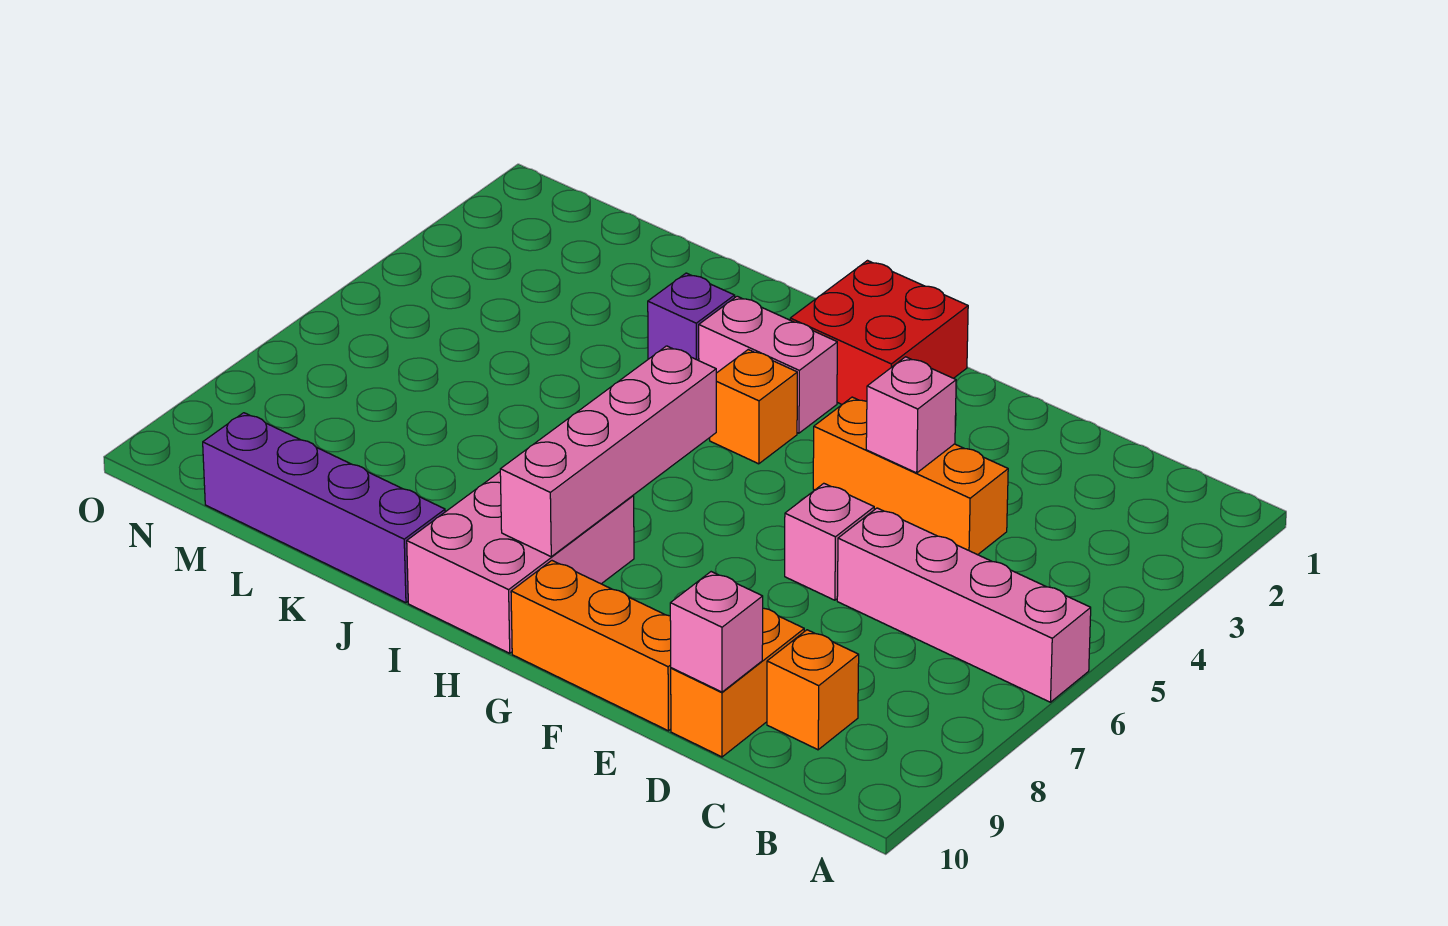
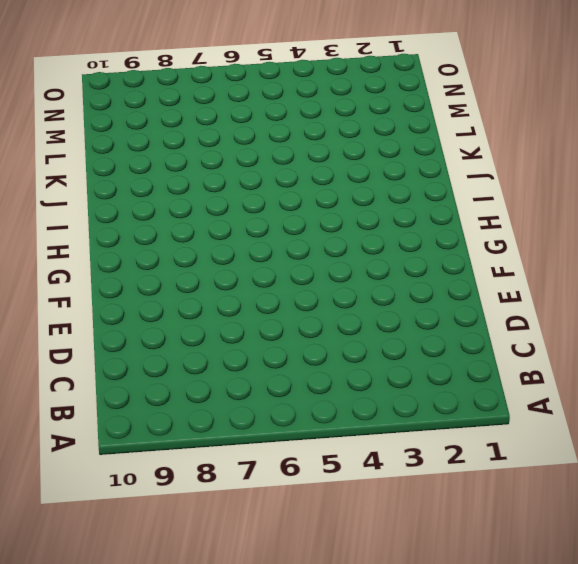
none -> pink brick A6:D6 level 1
none -> orange brick C9 level 1
none -> orange brick D4:F4 level 1

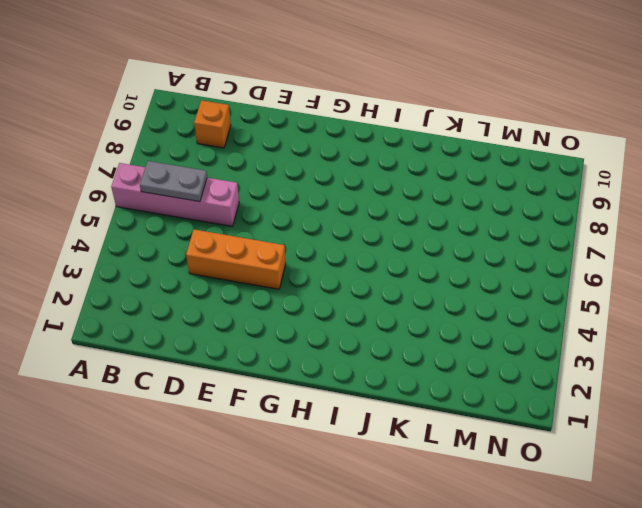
grey plate B6:C6 level 2 -> none
none -> orange brick D9:D10 level 1
none -> pink brick E6 level 1
none -> orange brick E10:G10 level 1

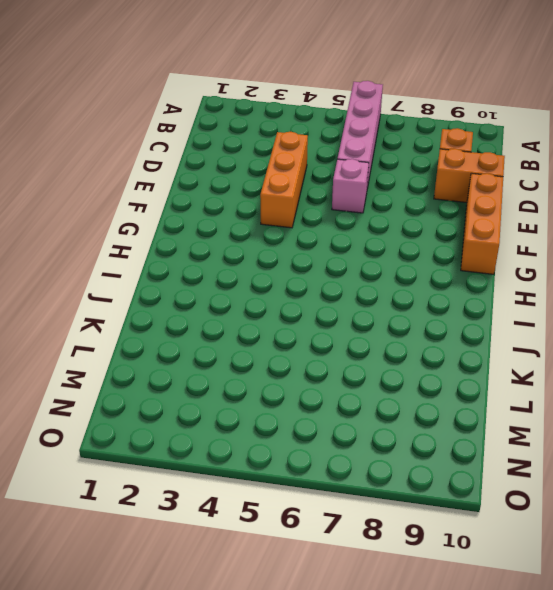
none -> red brick G1:H2 level 1
none -> pink brick H3:I3 level 1
none -> orange brick H4 level 1

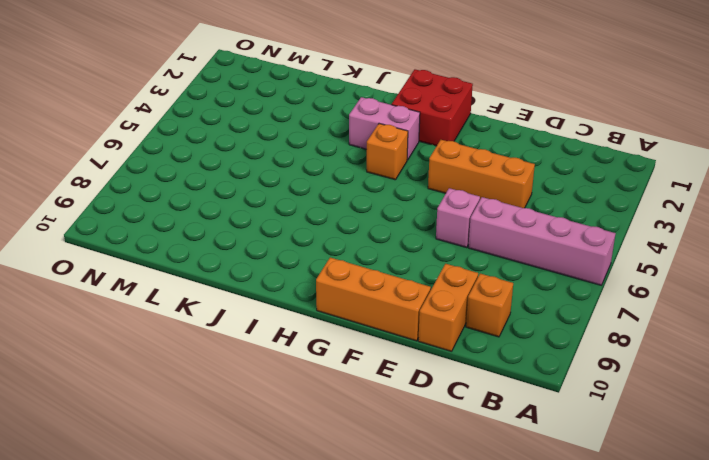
none -> pink brick H8:I10 level 1
none -> purple brick J3 level 1
none -> purple brick J10:M10 level 1

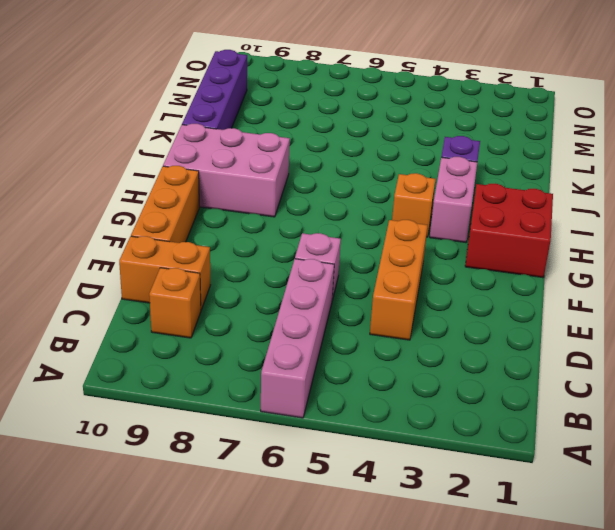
none -> pink brick D10 level 2
none -> pink brick E4 level 2
none -> pink brick H6:H9 level 2

